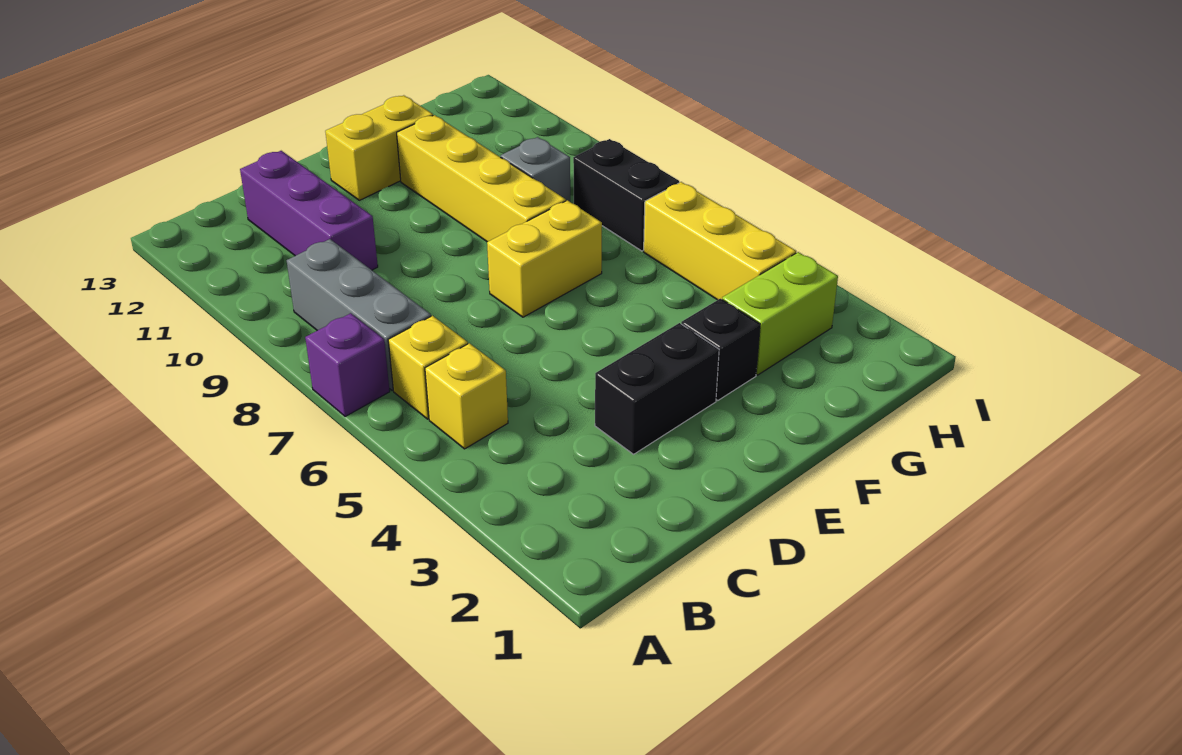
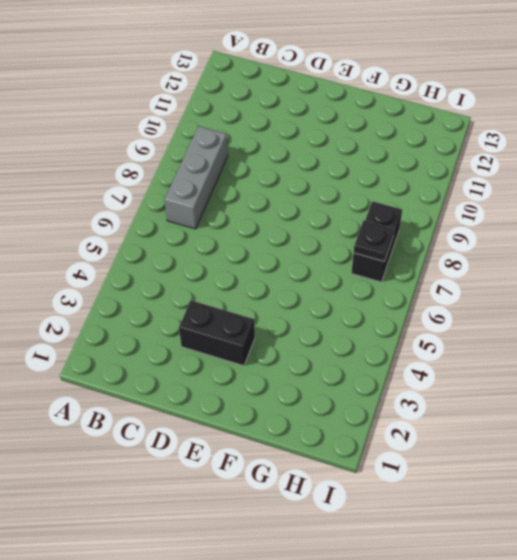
black plate H7 level 2 -> none
none -> purple brick A7 level 1
none -> yellow brick B5 level 1
none -> yellow brick B6 level 1

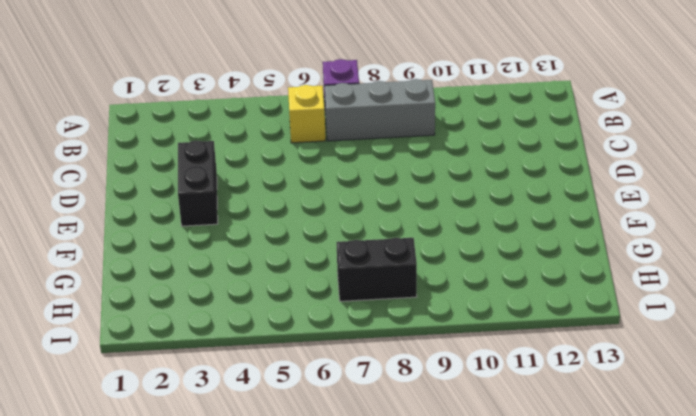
none -> yellow brick B5 level 1
none -> purple brick C10:C12 level 1
none -> yellow brick E7:F7 level 1

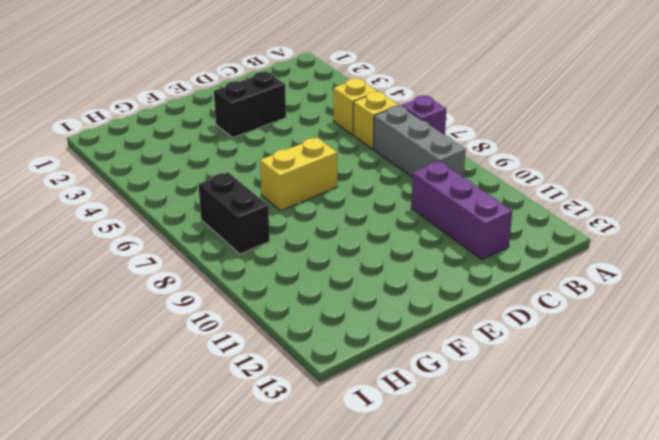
none -> yellow brick E12:F12 level 1
none -> black brick F3 level 1
none -> yellow brick F8:F11 level 1

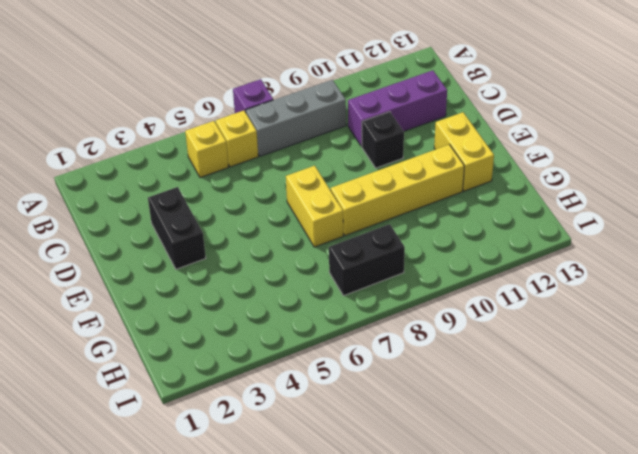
black brick D10 level 1 -> black brick F3 level 1
none -> lime brick G3:H3 level 1
none -> grey brick G9 level 1
none -> yellow brick H4:H6 level 1

